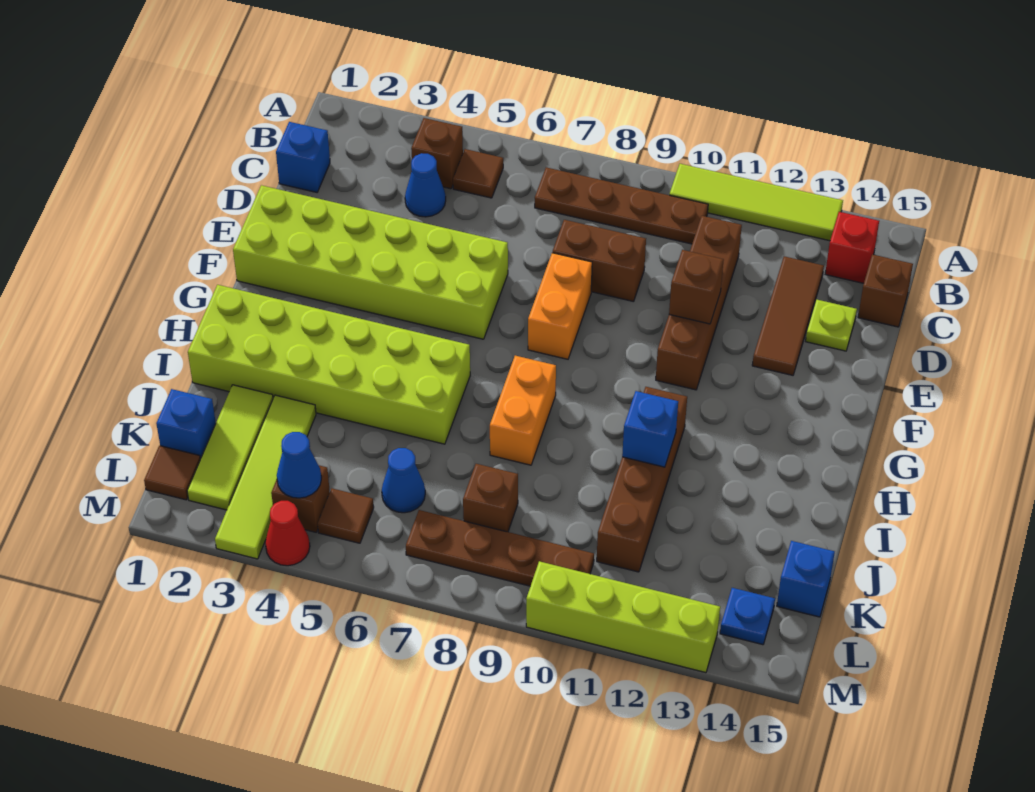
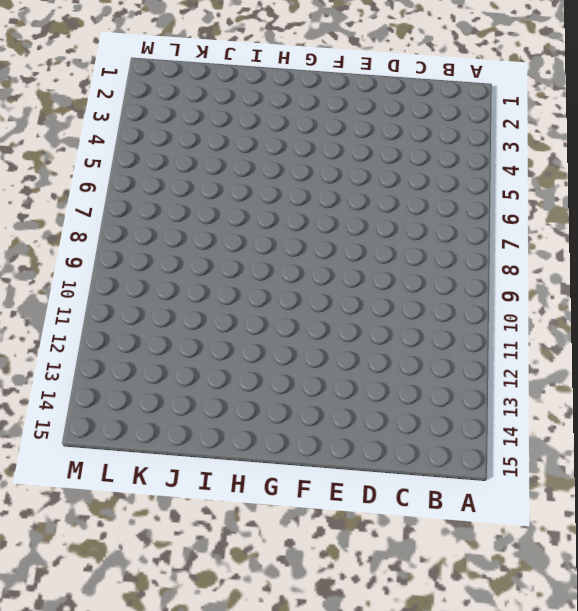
none -> lime tile A10:A13 level 1
none -> brown brick B4 level 1
none -> brown tile B5 level 1
none -> brown plate B7:B10 level 1

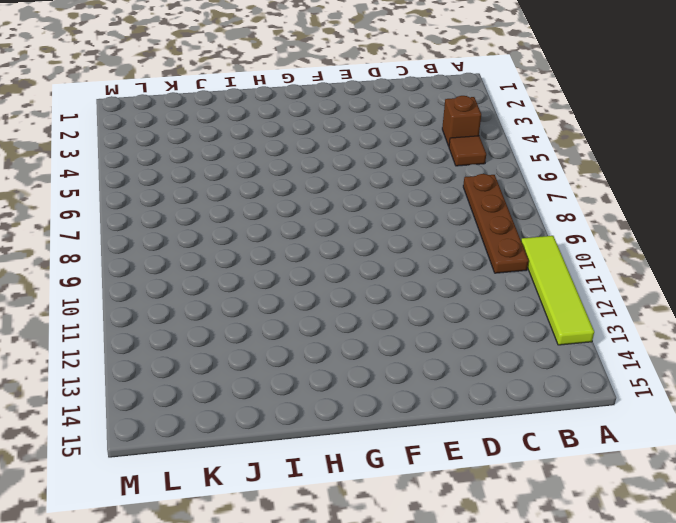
none -> red brick B14 level 1
none -> blue brick C1 level 1
none -> blue cone C4 level 1
none -> brown brick C11:F11 level 1

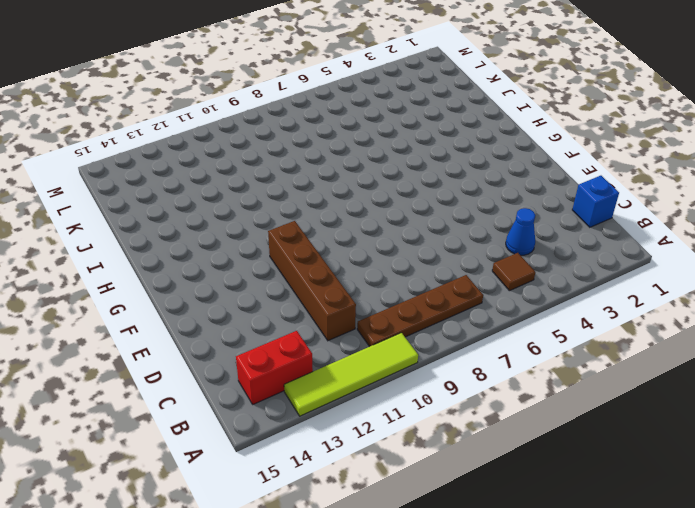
red brick B13:B14 level 1 -> red brick B14 level 1
none -> brown brick B4 level 1
none -> brown tile C13:E13 level 1
none -> brown brick C15 level 1
none -> brown brick D8:D9 level 1

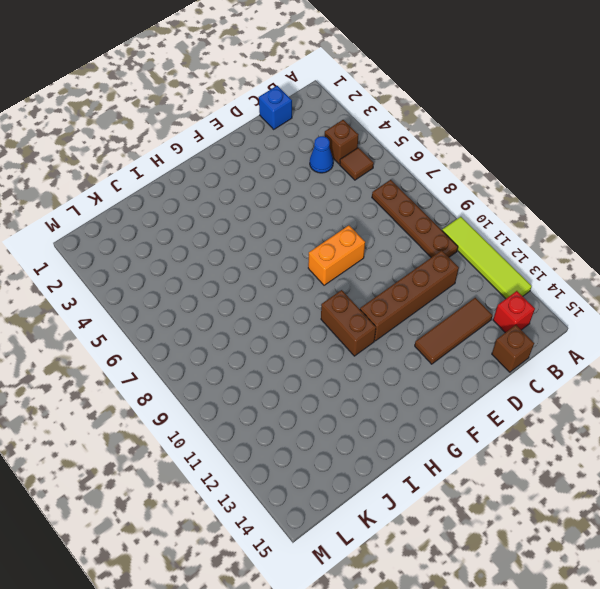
brown brick G10:G11 level 1 -> brown brick D8:D9 level 1
none -> lime plate D14 level 1
none -> lime brick E1:F6 level 1
none -> lime brick H1:I6 level 1
none -> orange brick H8:I8 level 1

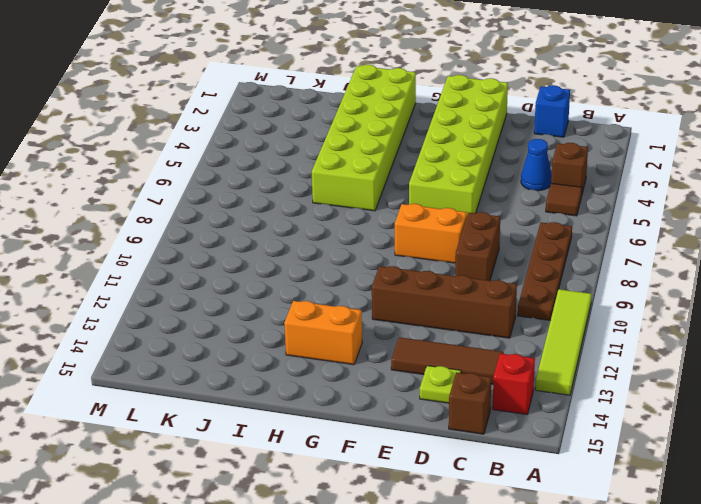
orange brick G13:H13 level 1 -> orange brick H8:I8 level 1
none -> brown brick H11:K11 level 1
none -> lime tile J2:L2 level 1
none -> lime tile J3:M3 level 1
none -> blue brick K1 level 1

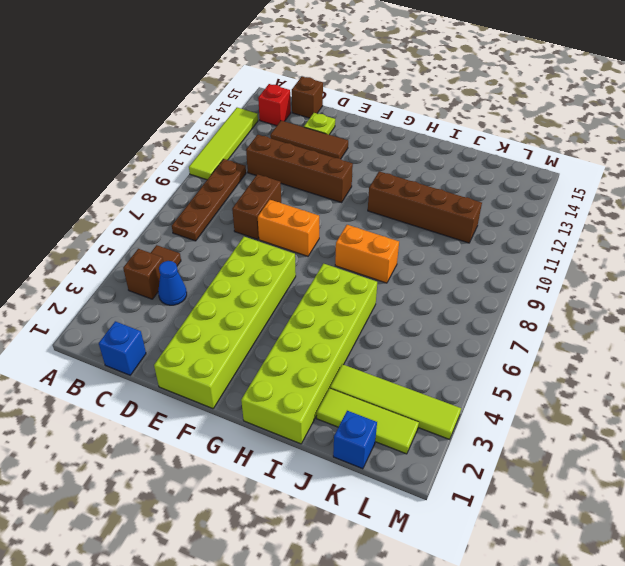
none -> blue cone K6 level 1
none -> brown brick K8 level 1
none -> blue brick K15 level 1
none -> brown tile L1 level 1

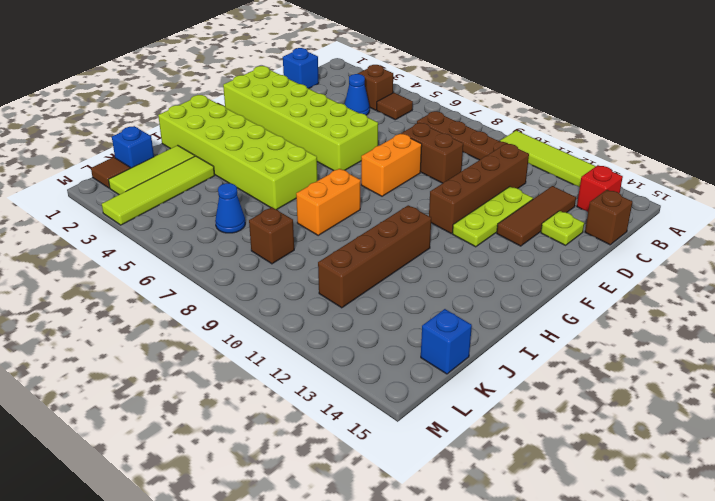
lime plate D12:F12 level 1 -> none
none -> brown brick L4 level 1
none -> brown tile L5 level 1
none -> brown plate L7:L10 level 1
none -> blue plate L14 level 1

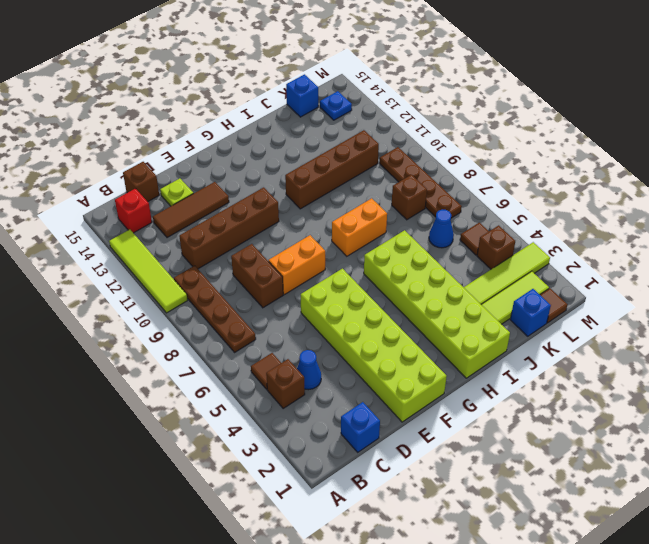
none -> red cone M4 level 1
none -> lime brick M10:M13 level 1
none -> brown brick E11 level 2
none -> blue brick I11 level 2

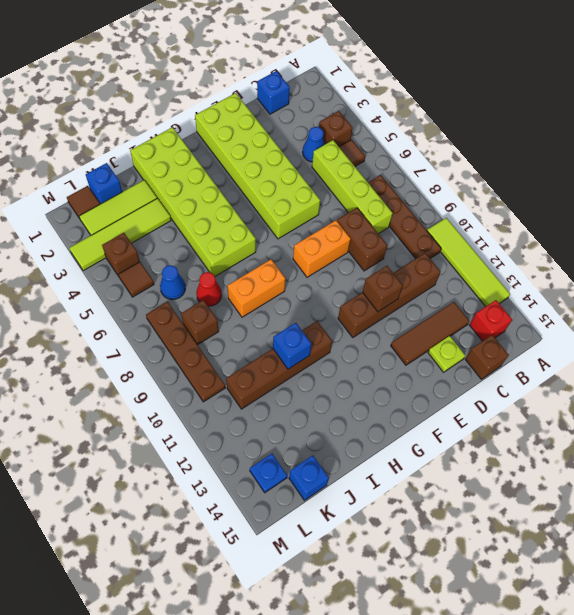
lime brick C5:C8 level 1 -> lime brick M10:M13 level 1
red cone J7 level 1 -> red cone M4 level 1
none -> blue cone L4 level 2

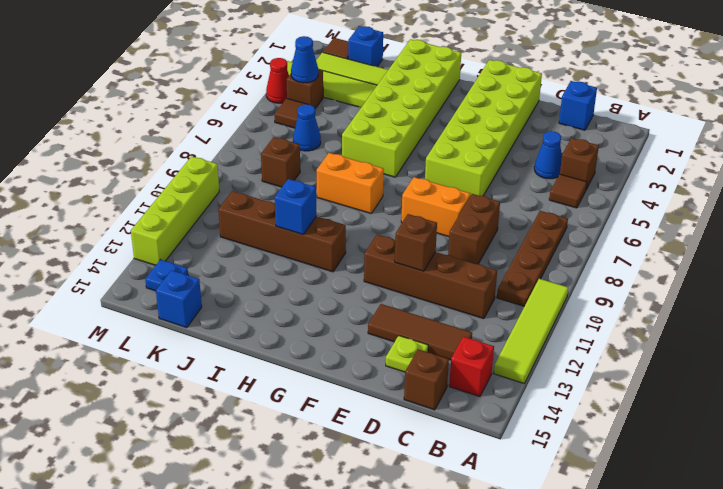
none -> brown plate L7:L10 level 1

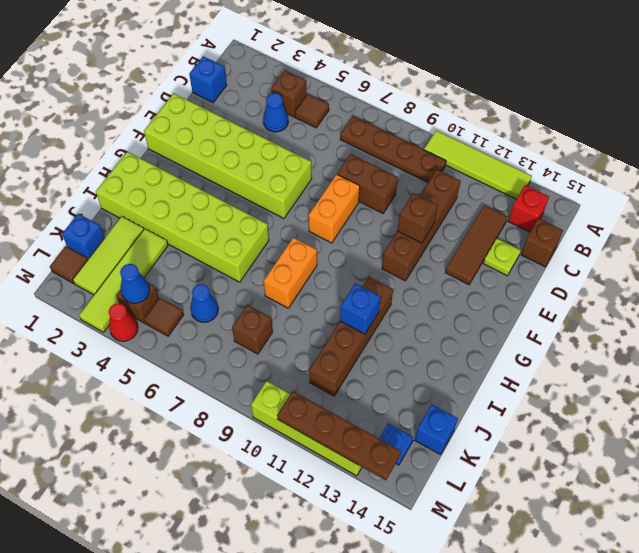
brown plate M11:M14 level 2 -> brown plate L7:L10 level 1

